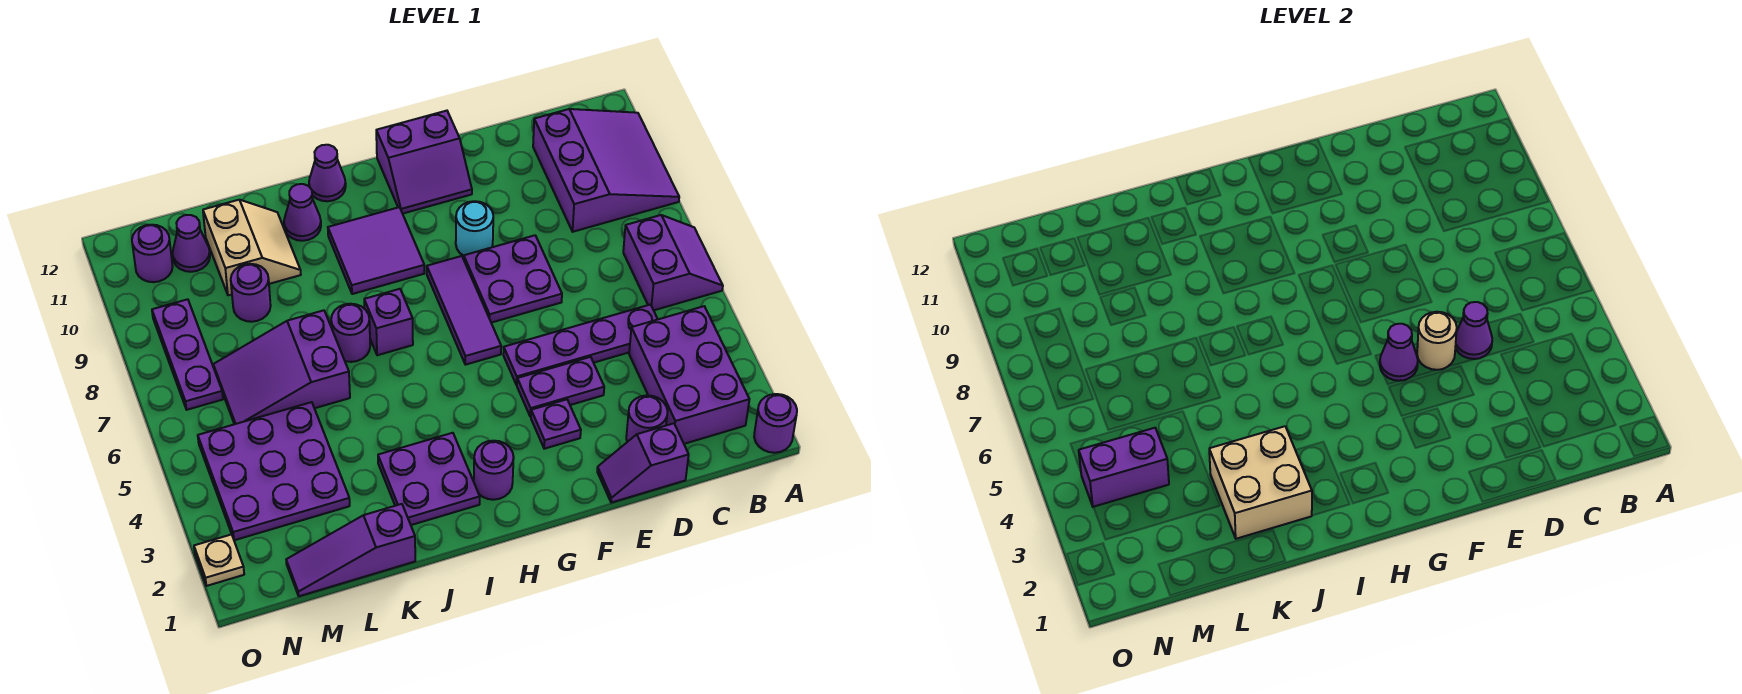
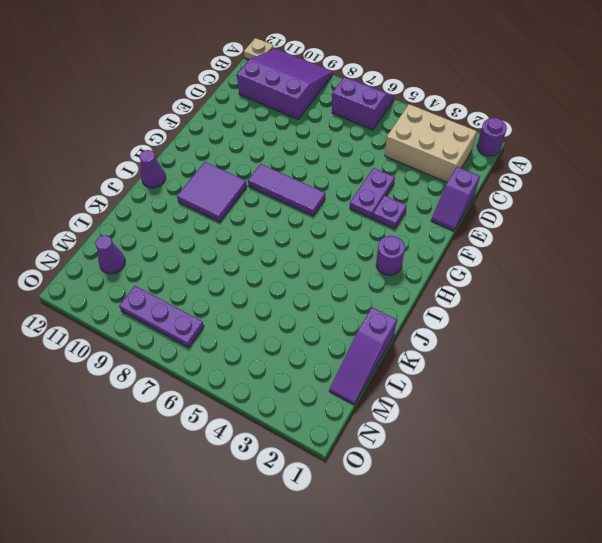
tan plate A12 level 1 -> tan plate O2 level 1
tan brick B2:C4 level 1 -> purple brick B2:C4 level 1
none -> purple plate C5:F5 level 1
none -> purple round brick D2 level 1
none -> purple plate E7:F8 level 1
none -> cyan round brick F9 level 1

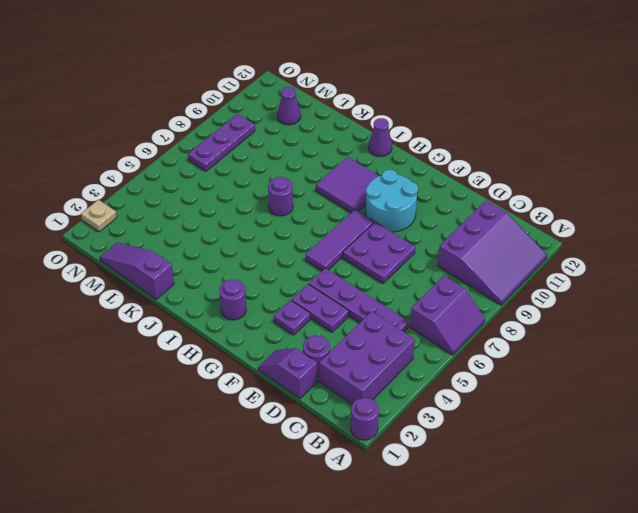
cyan round brick F9:G10 level 1 -> cyan round brick F9 level 1
none -> purple slope F11:G12 level 1 top 12
none -> purple plate I2:J3 level 1
none -> purple brick I7 level 1
none -> purple cone J11 level 1

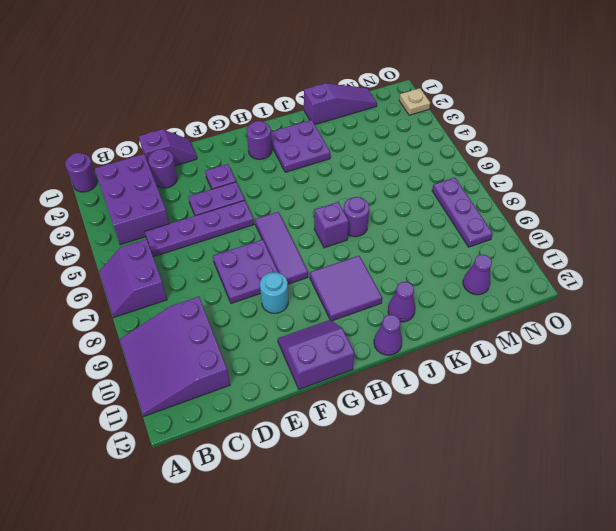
none -> purple slope K6:M7 level 1 top K
none -> tan slope K10:L11 level 1 top L
none -> purple plate L3:N5 level 1
none -> purple round brick L9 level 1

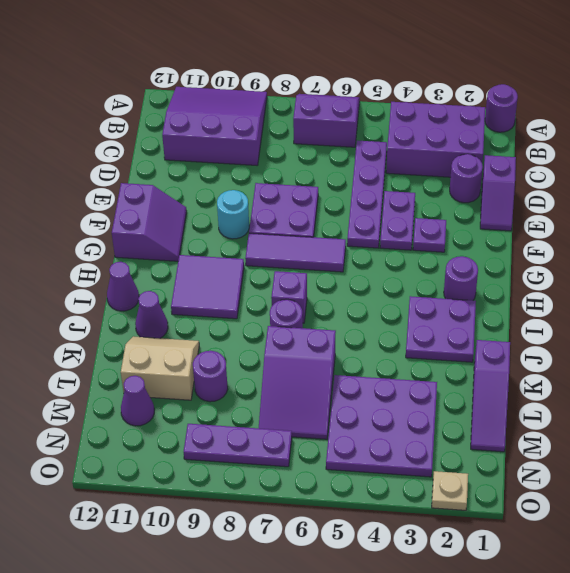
none -> purple round brick N11 level 1
none -> purple cone D5 level 2
none -> tan round brick E5 level 2
none -> purple cone F5 level 2

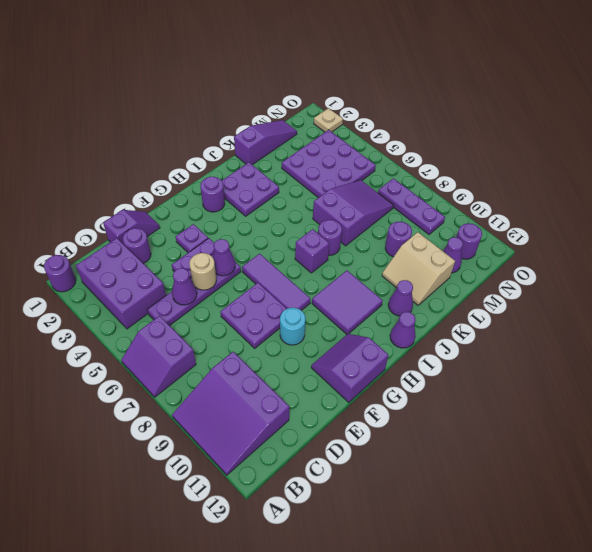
none -> tan brick J2:K3 level 2
none -> purple brick M4:N4 level 2

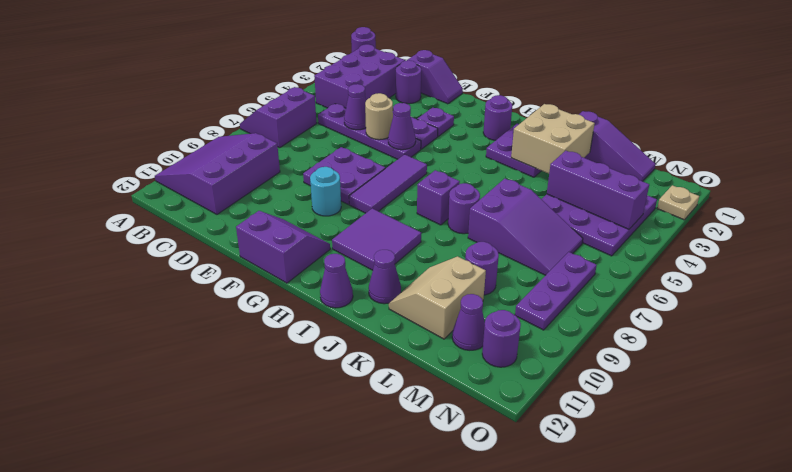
purple brick L4:N4 level 2 -> purple brick M4:N4 level 2

